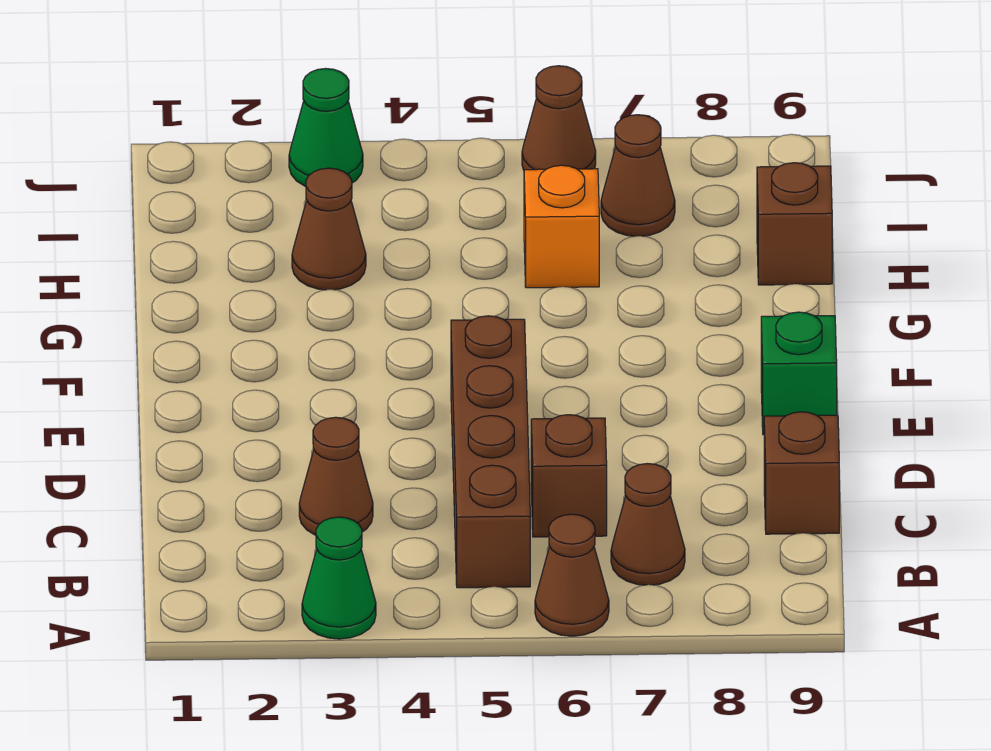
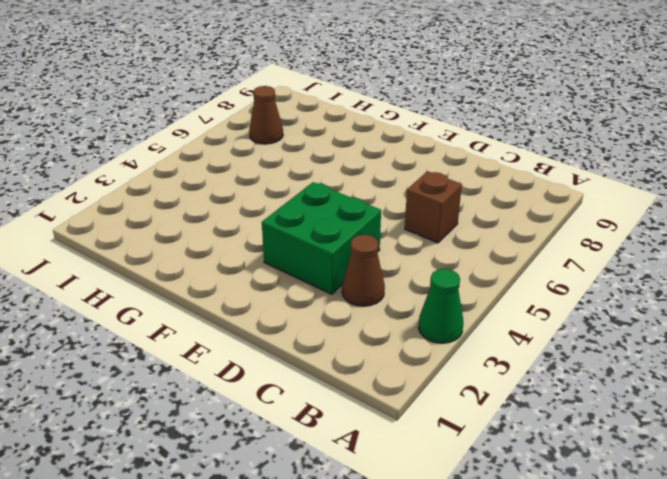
green brick D3:E4 level 1 -> none
none -> brown cone A6 level 1
none -> brown brick B5:E5 level 1
none -> brown cone B7 level 1

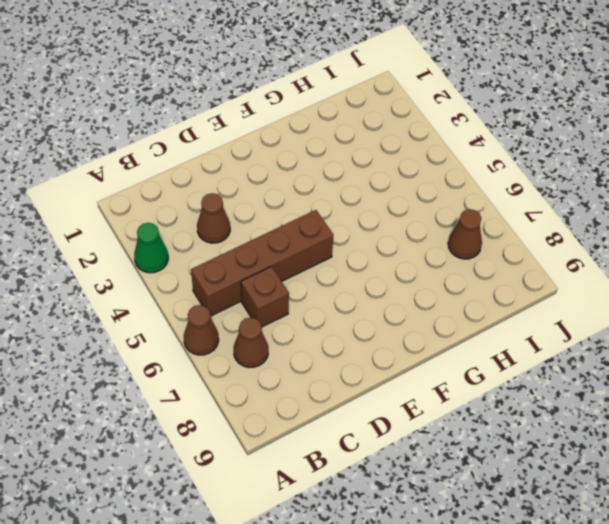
none -> brown brick C9 level 1
none -> green brick E9 level 1
none -> brown cone H3 level 1

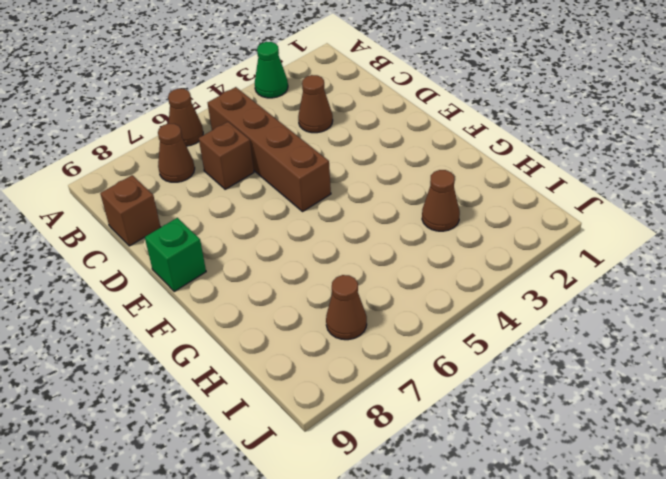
none -> orange brick H6 level 1
none -> brown brick H9 level 1
none -> green cone J3 level 1

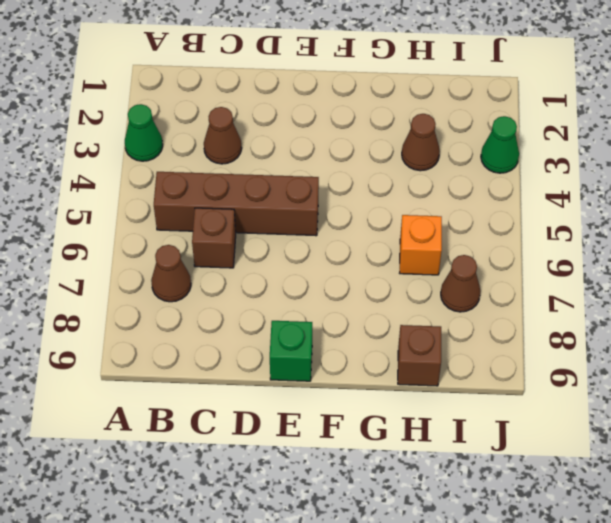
none -> brown cone A6 level 1
none -> brown brick C9 level 1
none -> brown cone J6 level 1

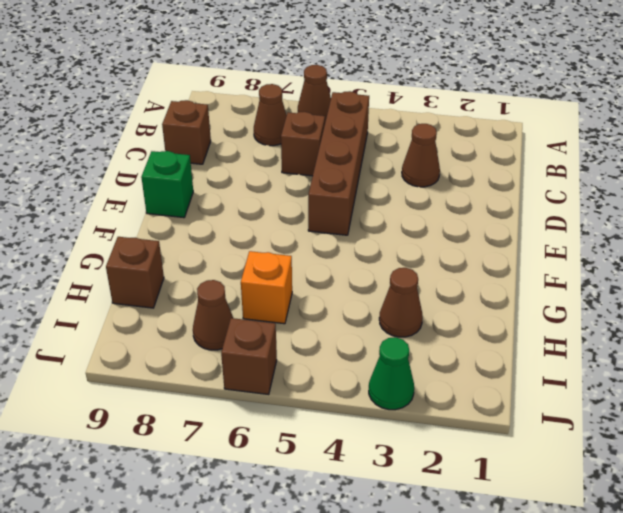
brown brick J6 level 1 -> brown cone J6 level 1
none -> green cone A3 level 1

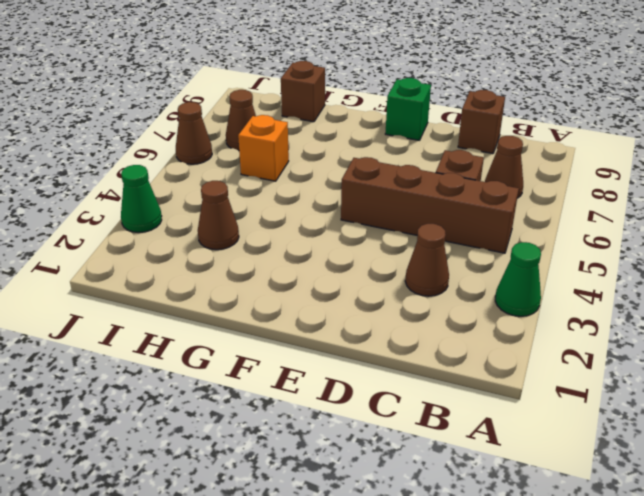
none -> brown cone A6 level 1

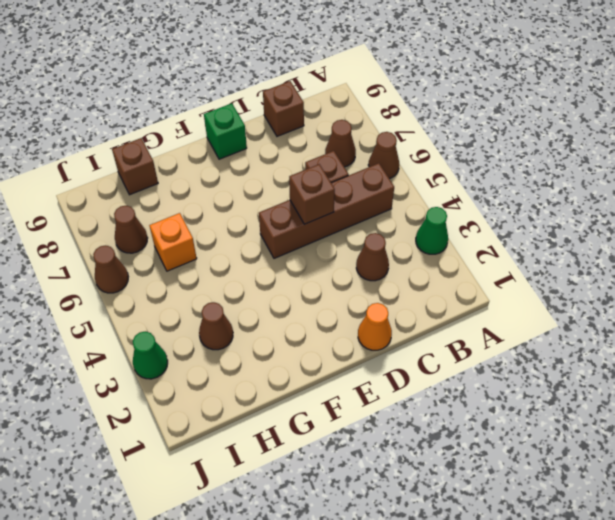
orange cone D1 level 1 -> none
brown brick D5 level 2 -> none

